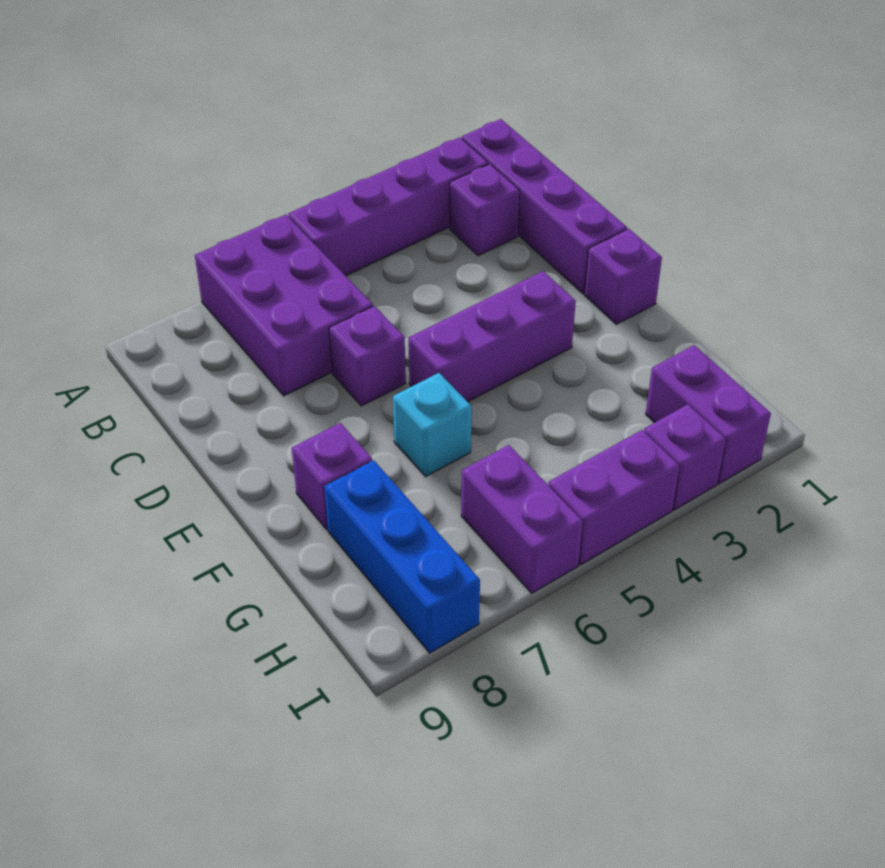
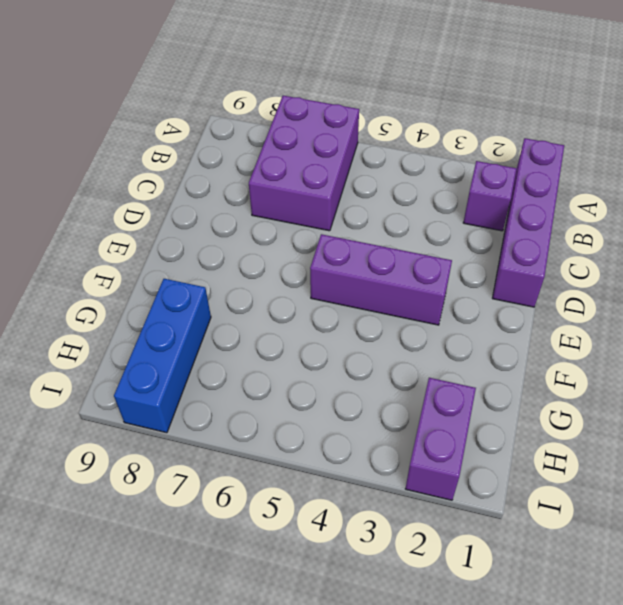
none -> purple brick A2:A5 level 1
none -> purple brick D6 level 1
none -> purple brick E1 level 1

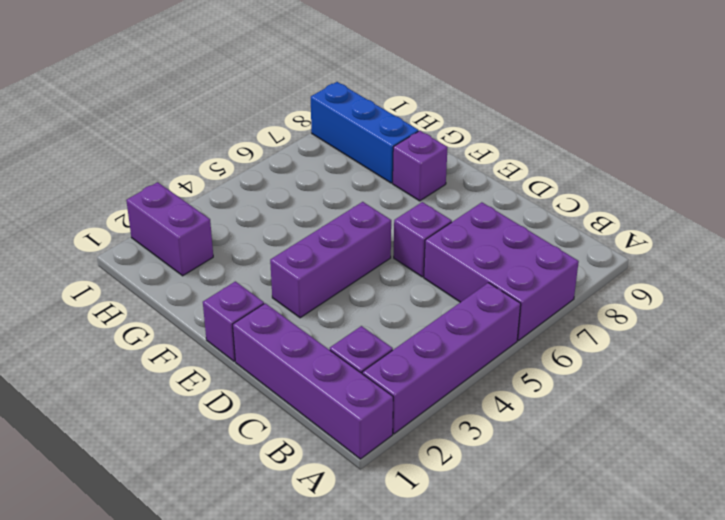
none -> cyan brick F6 level 1
none -> purple brick H6:I6 level 1
none -> purple brick I3 level 1

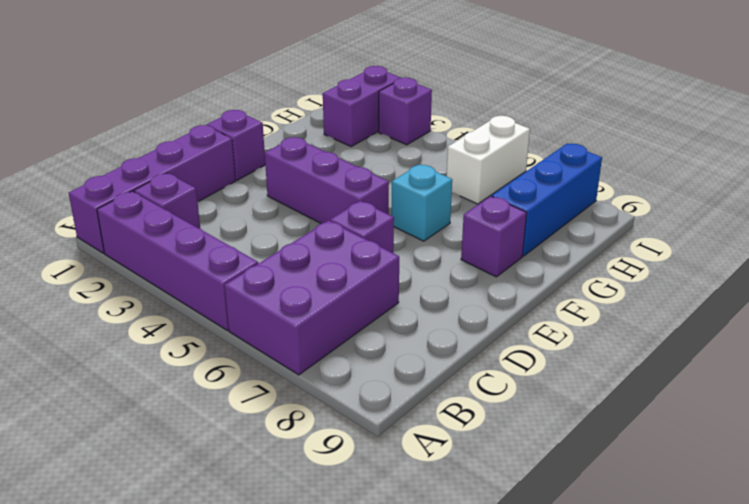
white brick H6:I6 level 1 -> purple brick H6:I6 level 1
none -> purple brick I4:I5 level 1

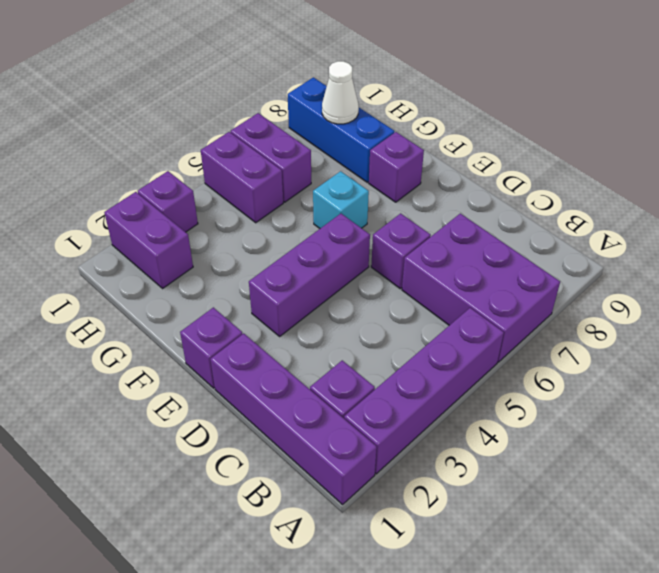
purple brick H5:I5 level 1 -> purple brick I4:I5 level 1
white cone H8 level 2 -> none

